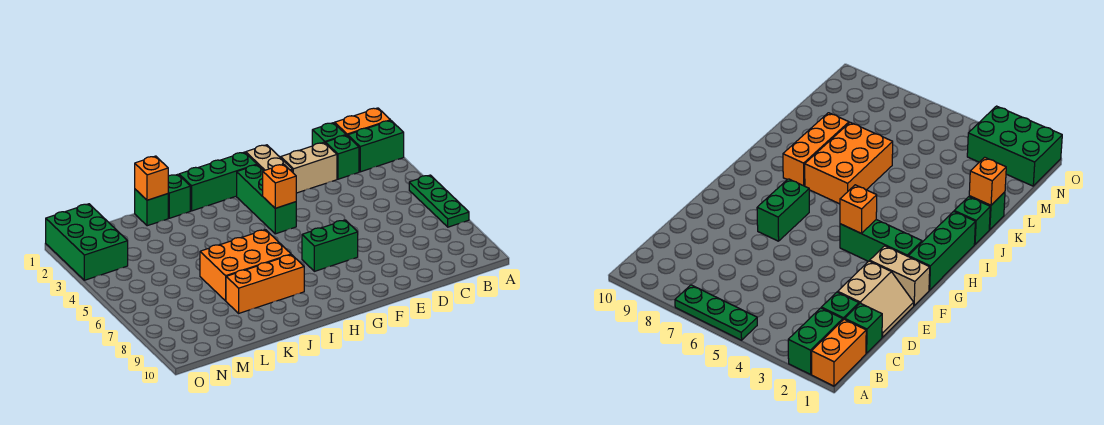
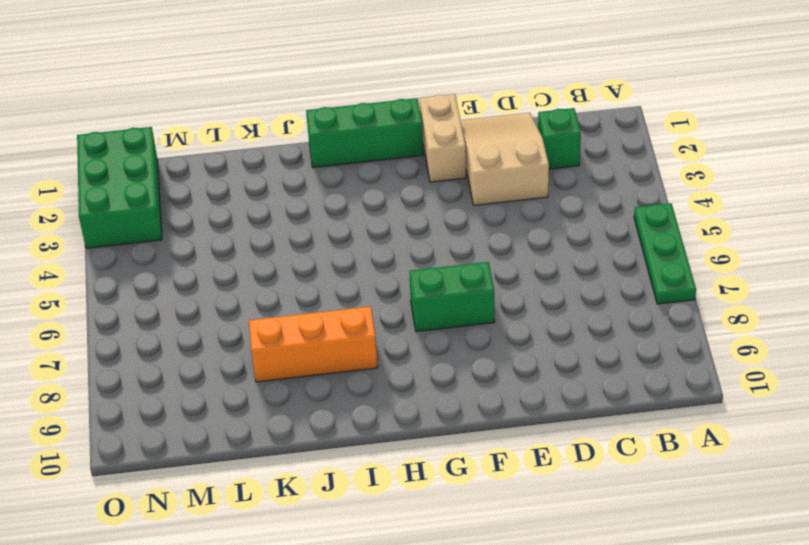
tan slope D1:E3 level 1 top 3 -> tan slope D1:E2 level 1 top 2
none -> orange brick A1:B1 level 1
none -> green brick A2:B2 level 1
none -> green brick C1 level 1

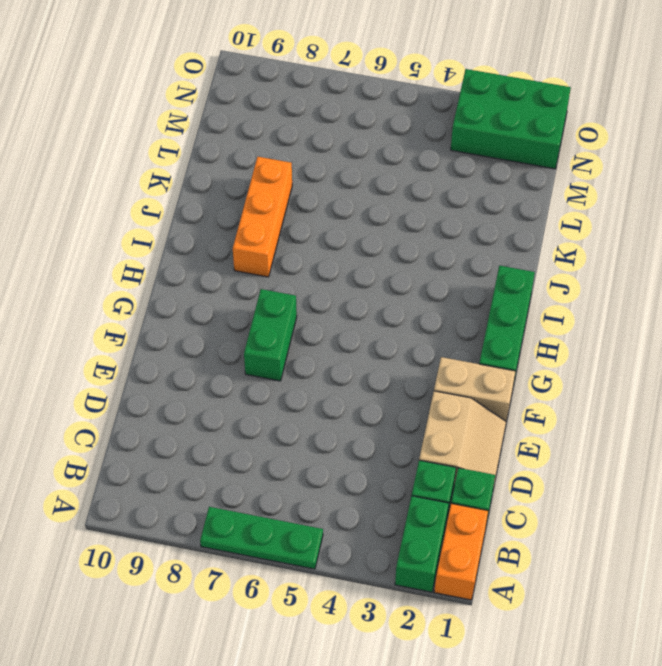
none -> green brick G2:G4 level 1
none -> orange brick I6:K7 level 1
none -> green brick J1 level 1

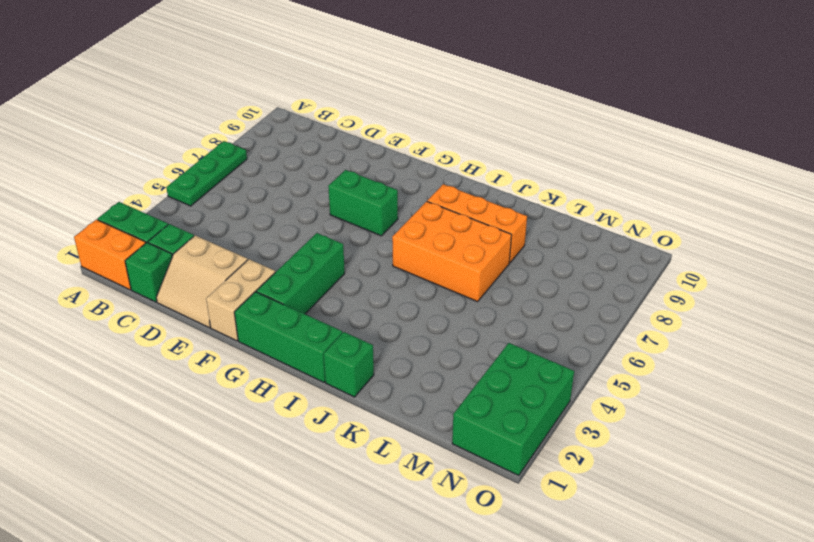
none -> green brick K1 level 1
none -> orange brick G4 level 2
none -> orange brick K1 level 2

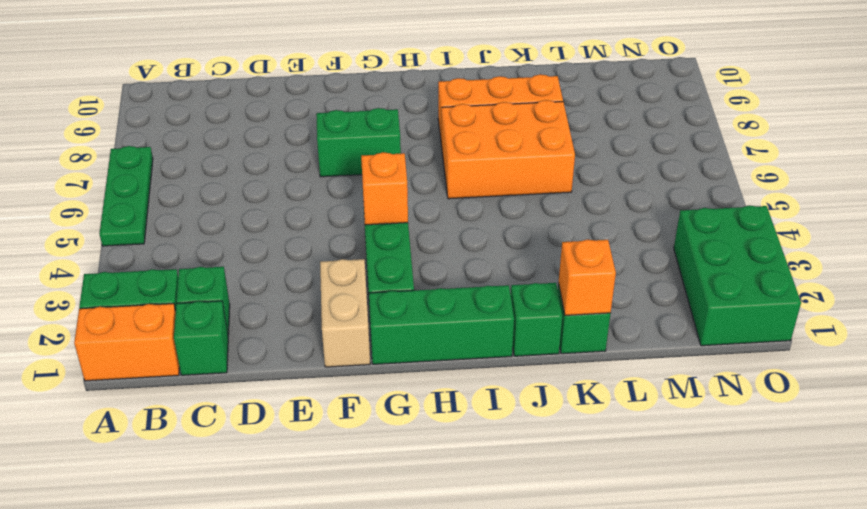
none -> tan slope D1:E2 level 1 top 2

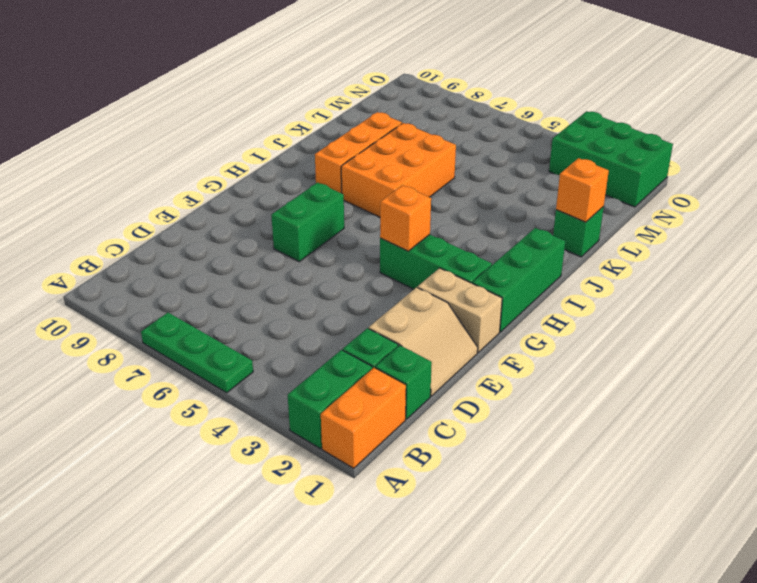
none -> green brick J1 level 1

